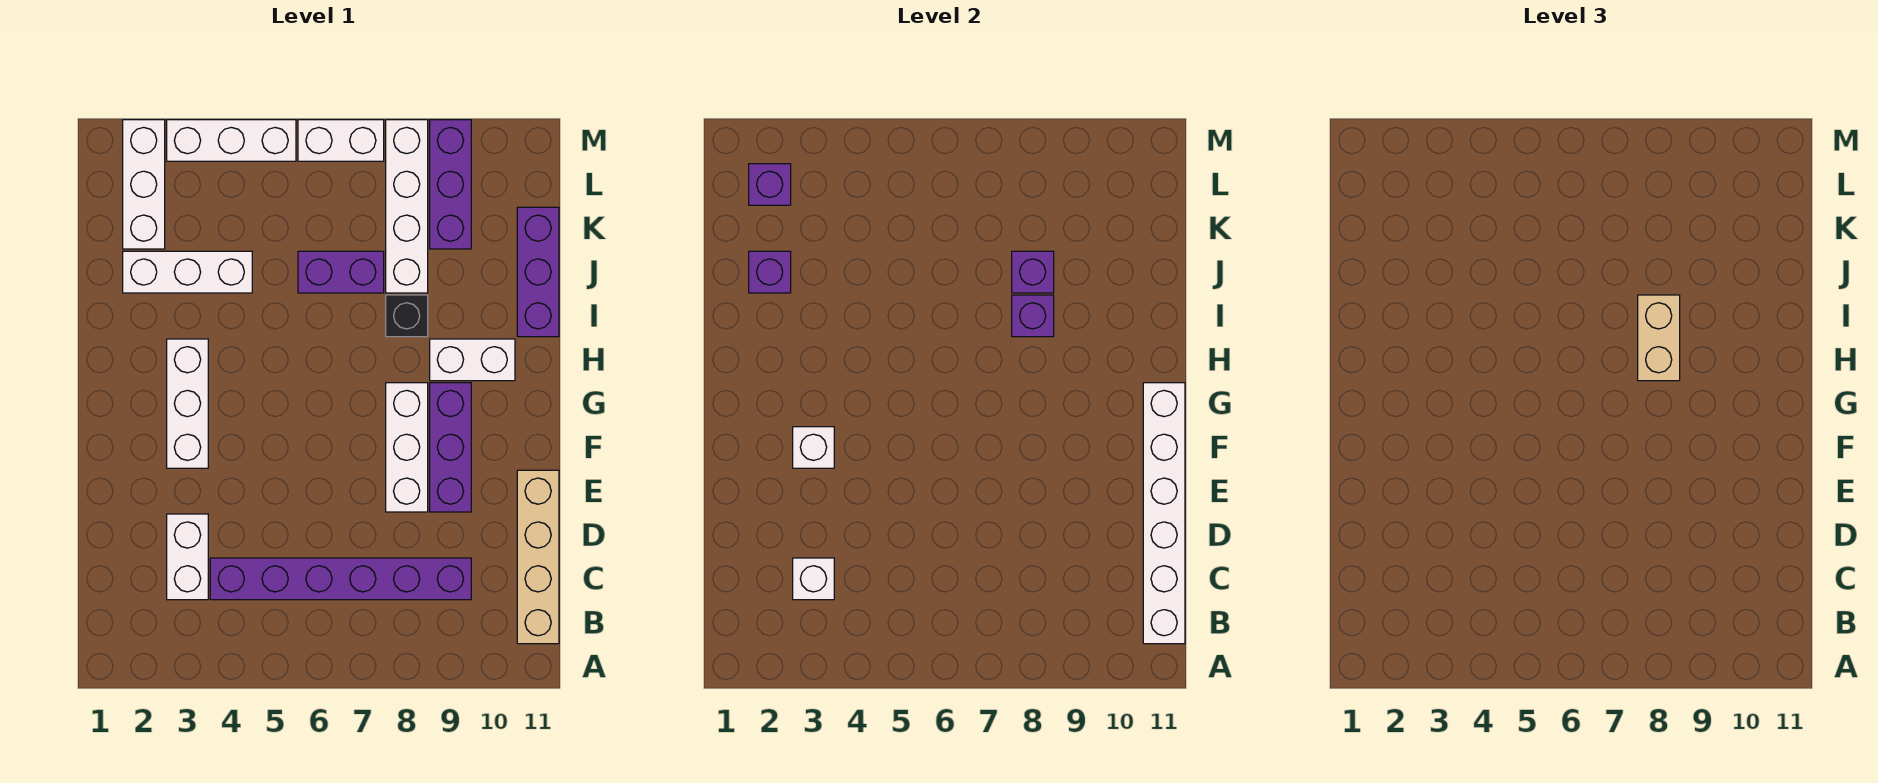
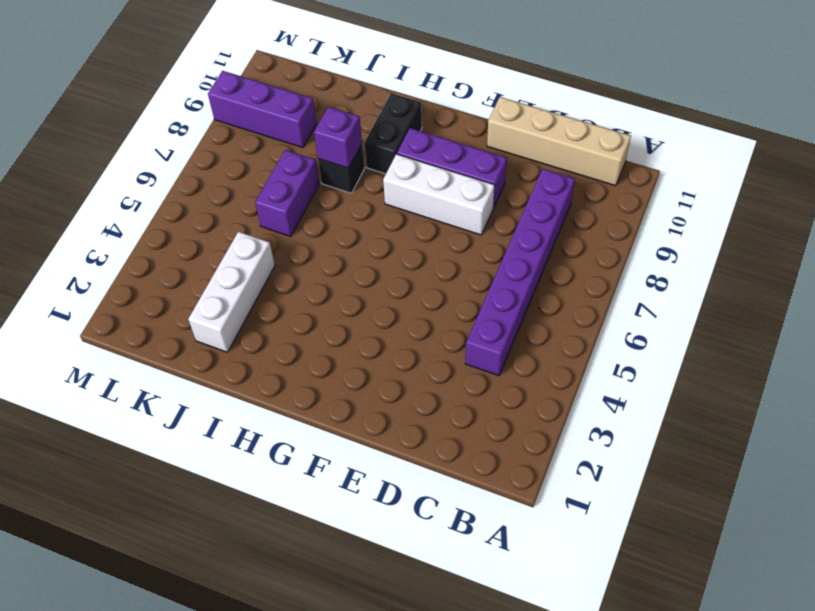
black brick H9:H10 level 1 -> white brick H9:H10 level 1
none -> white brick C3:D3 level 1
none -> white brick F3:H3 level 1
none -> purple brick I11:K11 level 1

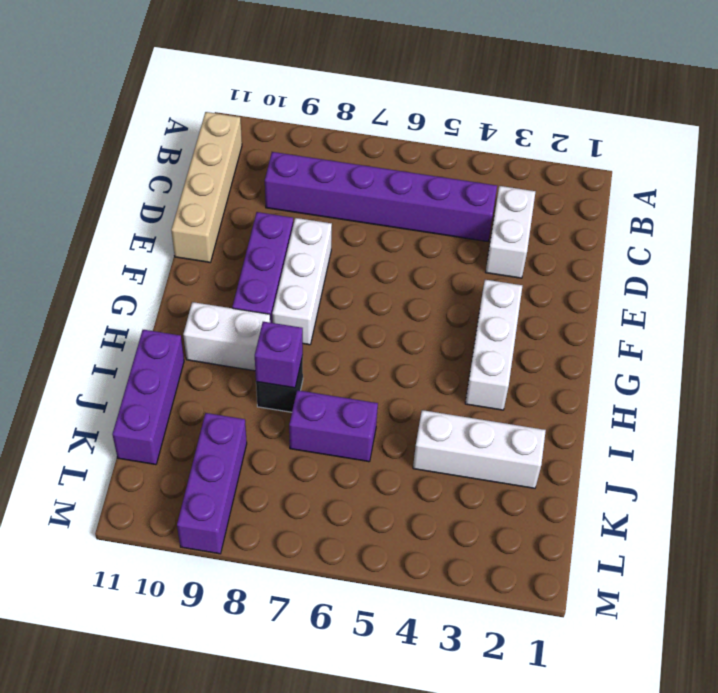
none -> white brick J8:M8 level 1
none -> white brick K2:M2 level 1
none -> white brick M3:M5 level 1

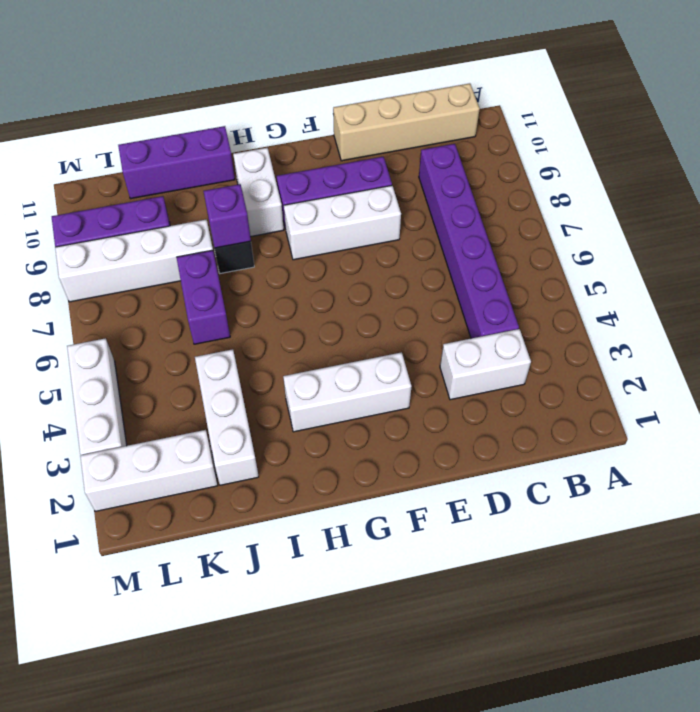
none -> white brick M6:M7 level 1
none -> white brick B11:G11 level 2
none -> white brick C3 level 2

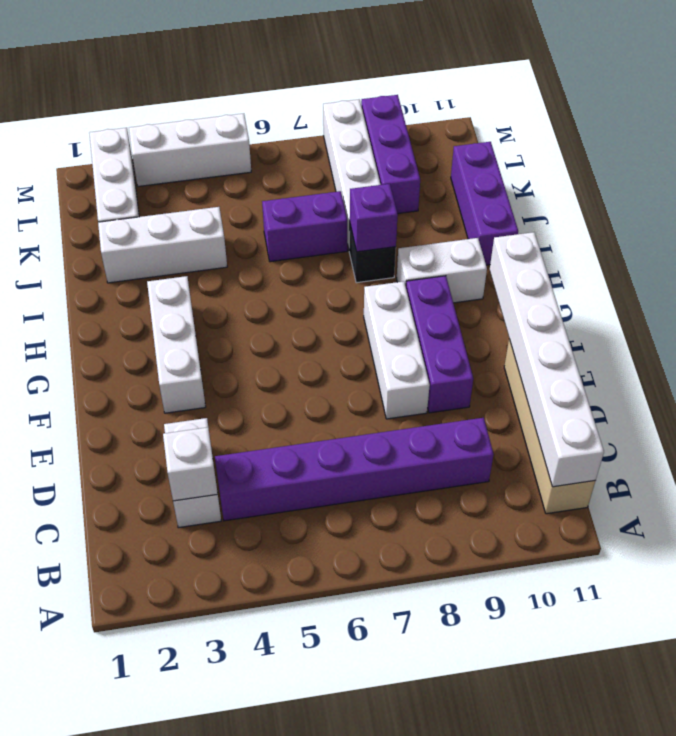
none -> white brick M6:M7 level 1
none -> white brick F3 level 2
none -> purple brick J2 level 2

